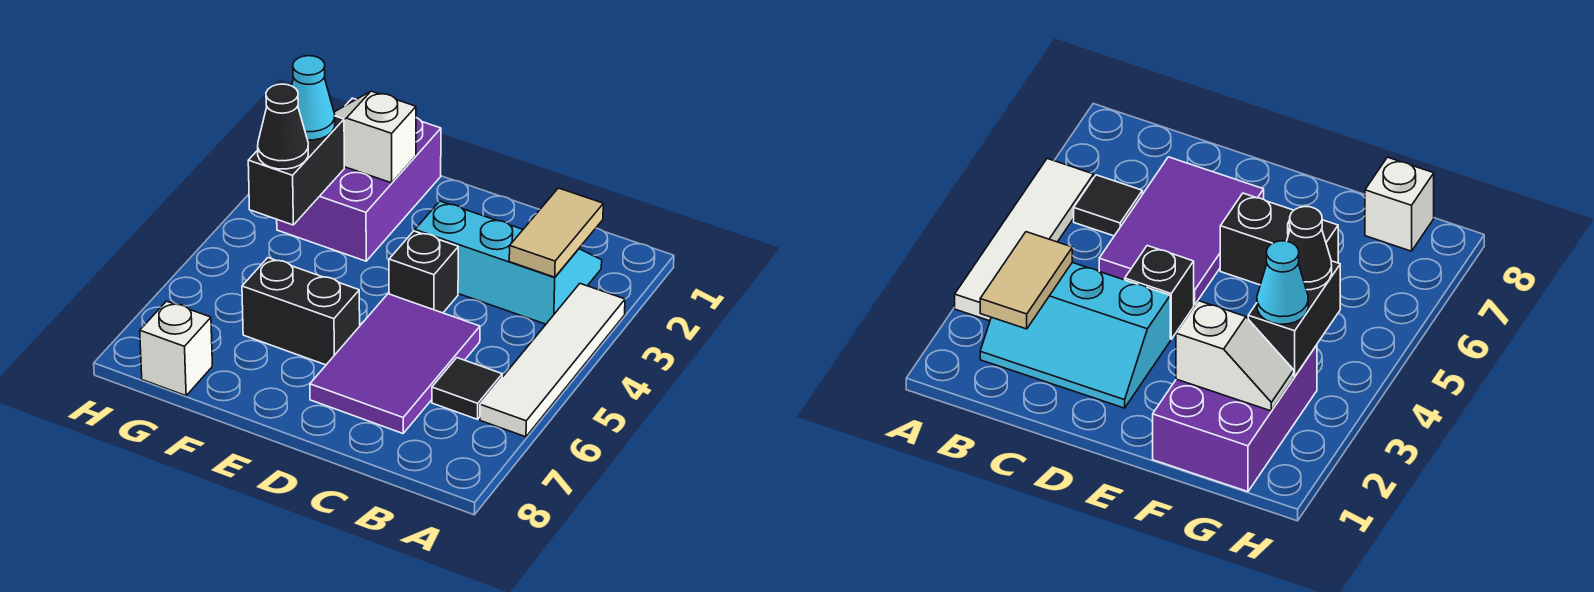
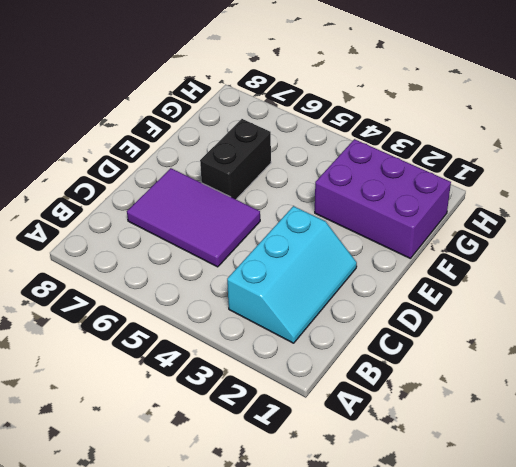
none -> white tile A3:A6 level 1
none -> black tile B6 level 1
none -> black brick D4 level 1

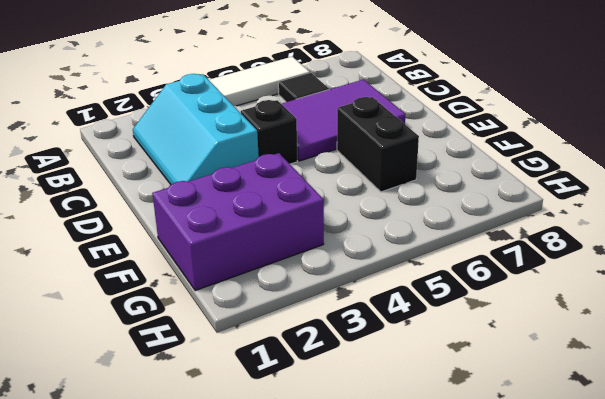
none -> white brick G8 level 1
none -> tan tile B2:B3 level 2
none -> white slope F2:G2 level 2 top F

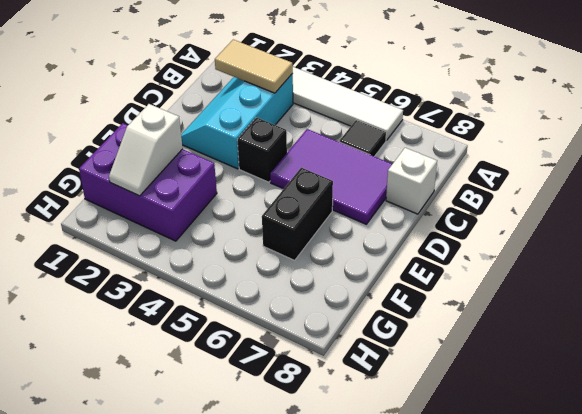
white brick C8 level 1 -> white brick G8 level 1
none -> black brick G3:G4 level 2
none -> cyan cone G3 level 3
none -> black cone G4 level 3

